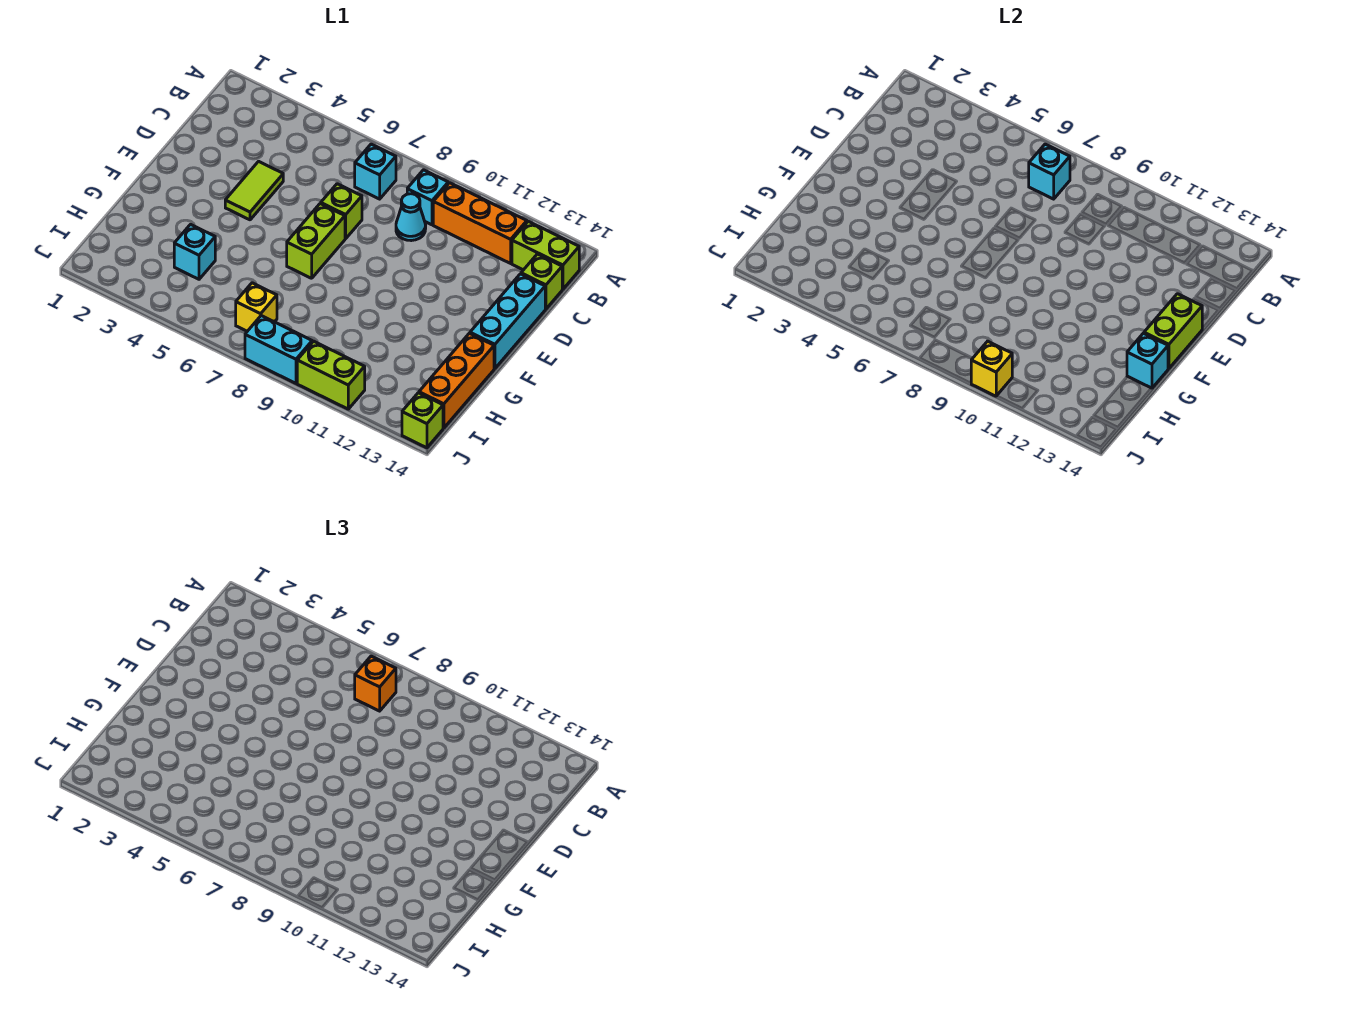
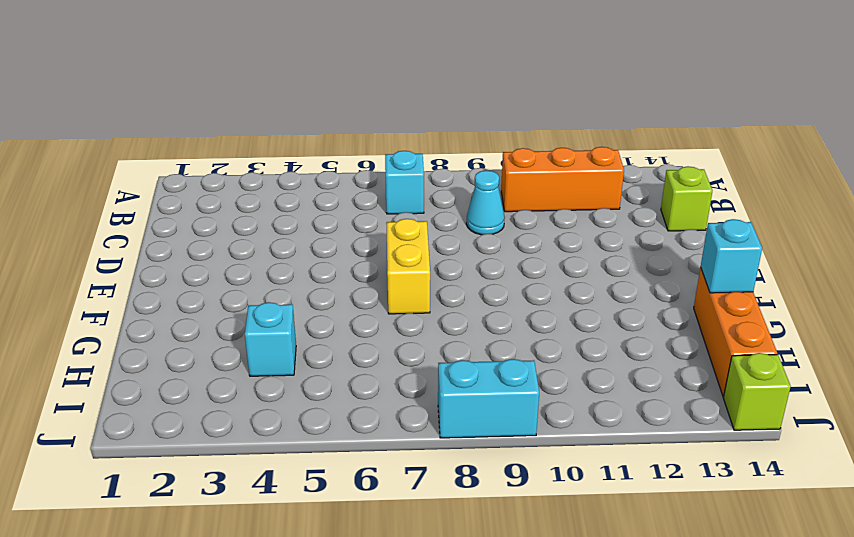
yellow brick E7:F7 level 1 -> lime brick E7:F7 level 1
none -> cyan brick B9 level 1
none -> lime brick B13:B14 level 1
none -> lime tile D4:E4 level 1

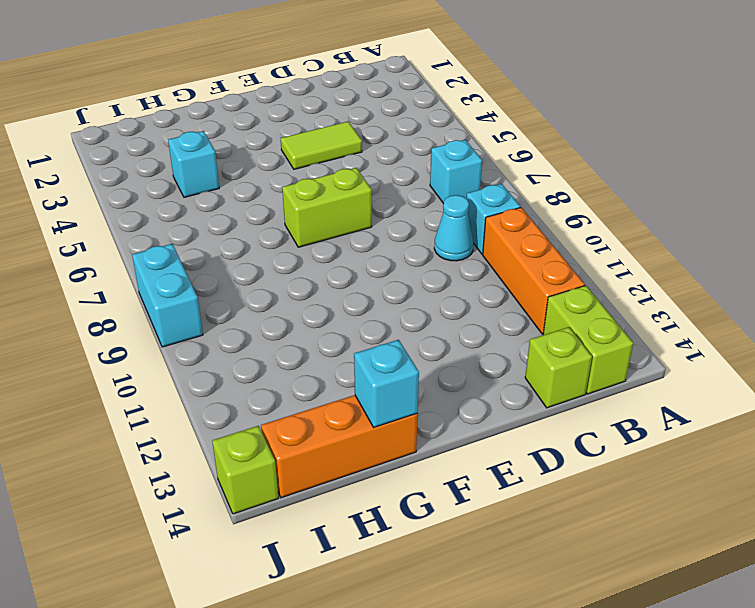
none -> lime brick D7 level 1
none -> cyan brick D14:F14 level 1
none -> yellow brick I7 level 1

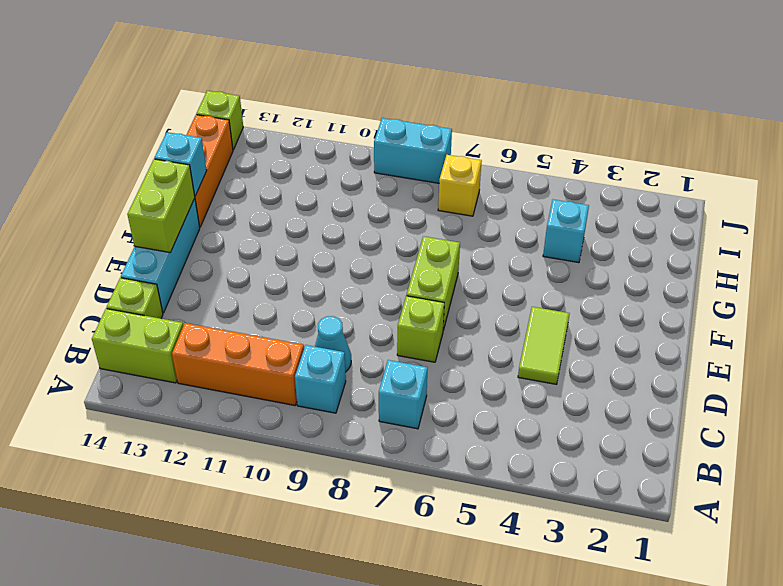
none -> lime brick J10:J11 level 1
none -> cyan brick B7 level 2
none -> yellow brick J10 level 2

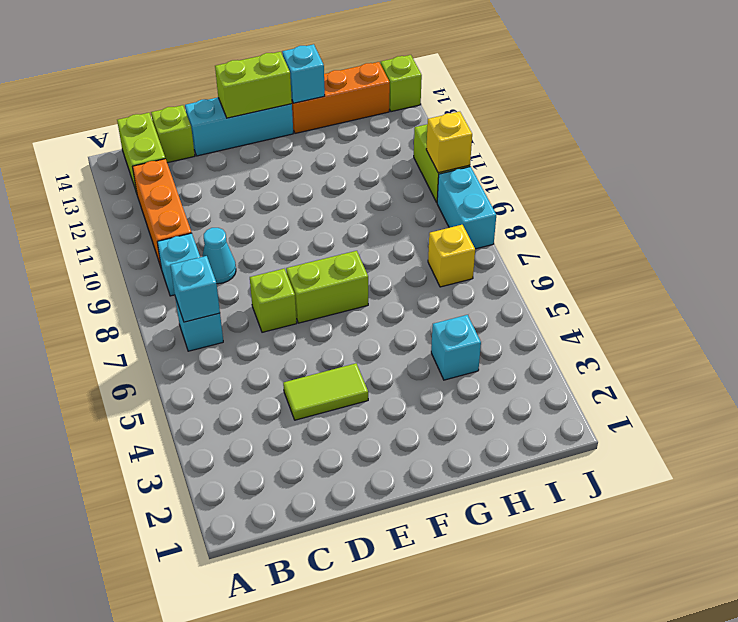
none -> orange brick B7 level 3

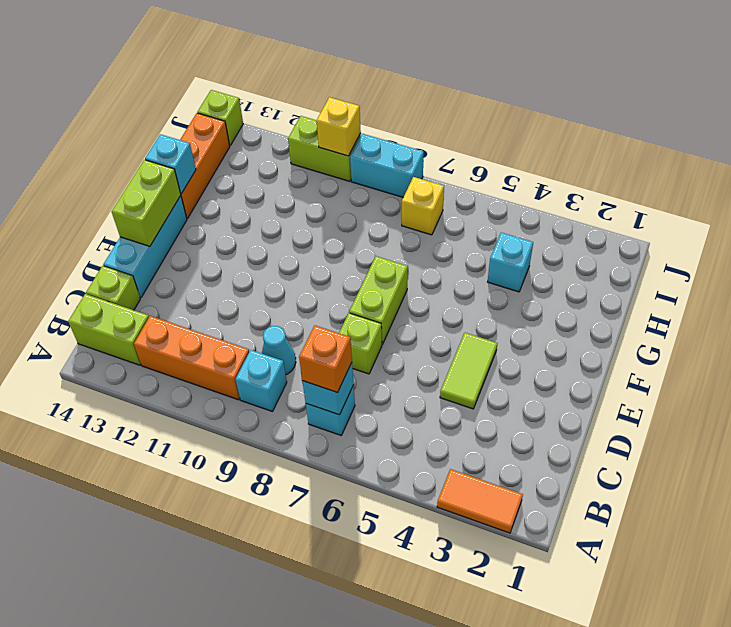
orange tile A2:A3 level 1 -> none

